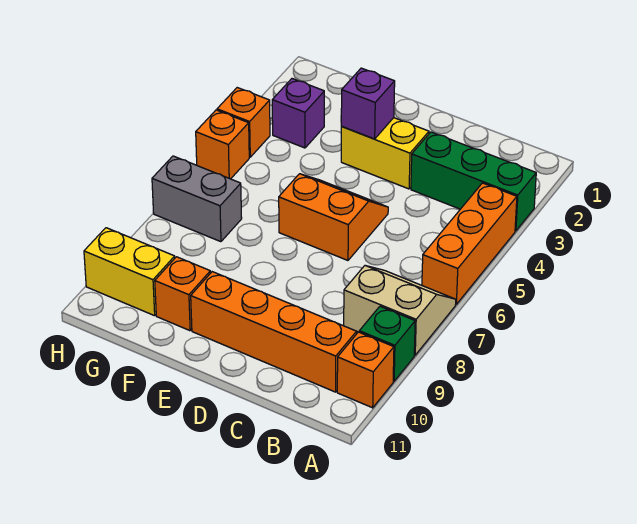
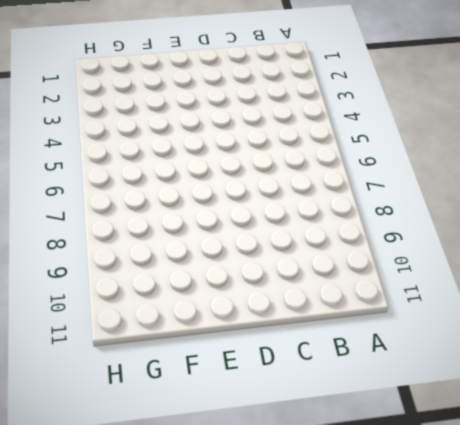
none -> green brick A3:C3 level 1
none -> orange brick A4:A6 level 1
none -> tan slope A7:B8 level 1 top 8

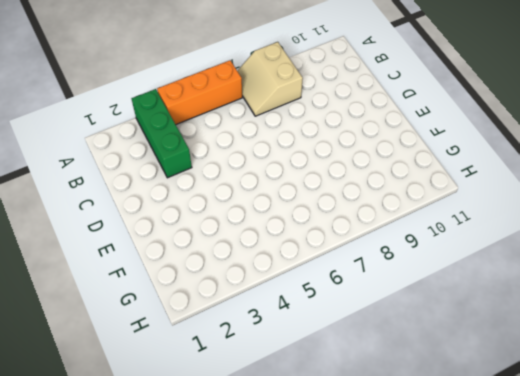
none -> green brick A9 level 1
none -> orange brick A10 level 1
none -> orange brick B10:E10 level 1

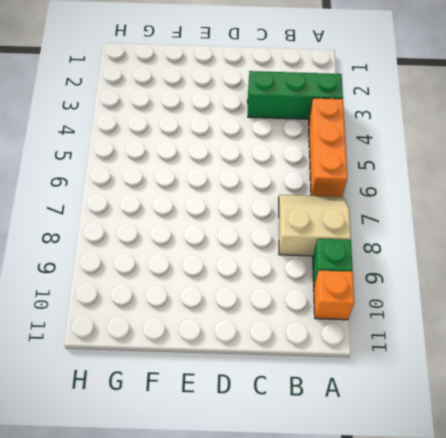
none -> orange brick B10:E10 level 1
none -> yellow brick D3:E3 level 1
none -> orange slope D5:E6 level 1 top 6

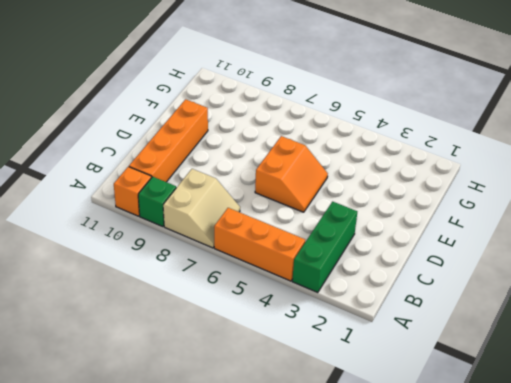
none -> yellow brick D3:E3 level 1
none -> orange brick F10 level 1
none -> purple brick G3 level 1

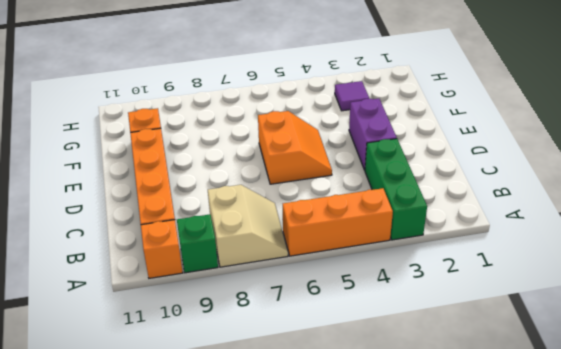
purple brick D3:E3 level 1 -> yellow brick D3:E3 level 1
purple tile G3 level 1 -> purple brick G3 level 1
none -> grey brick G7:H7 level 1
none -> yellow brick G10:H10 level 1
none -> orange brick H4 level 1

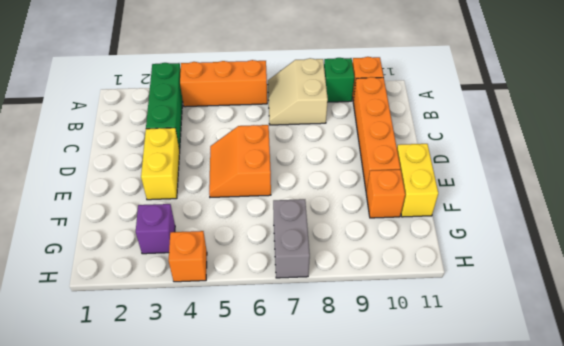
yellow brick E11:F11 level 1 -> yellow brick G10:H10 level 1
none -> orange brick H5 level 1
none -> purple brick E3 level 2

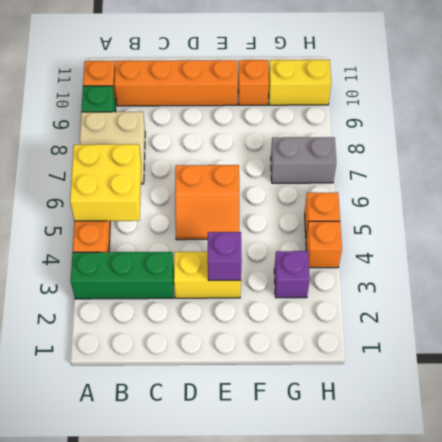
yellow brick A5:B6 level 2 -> none

